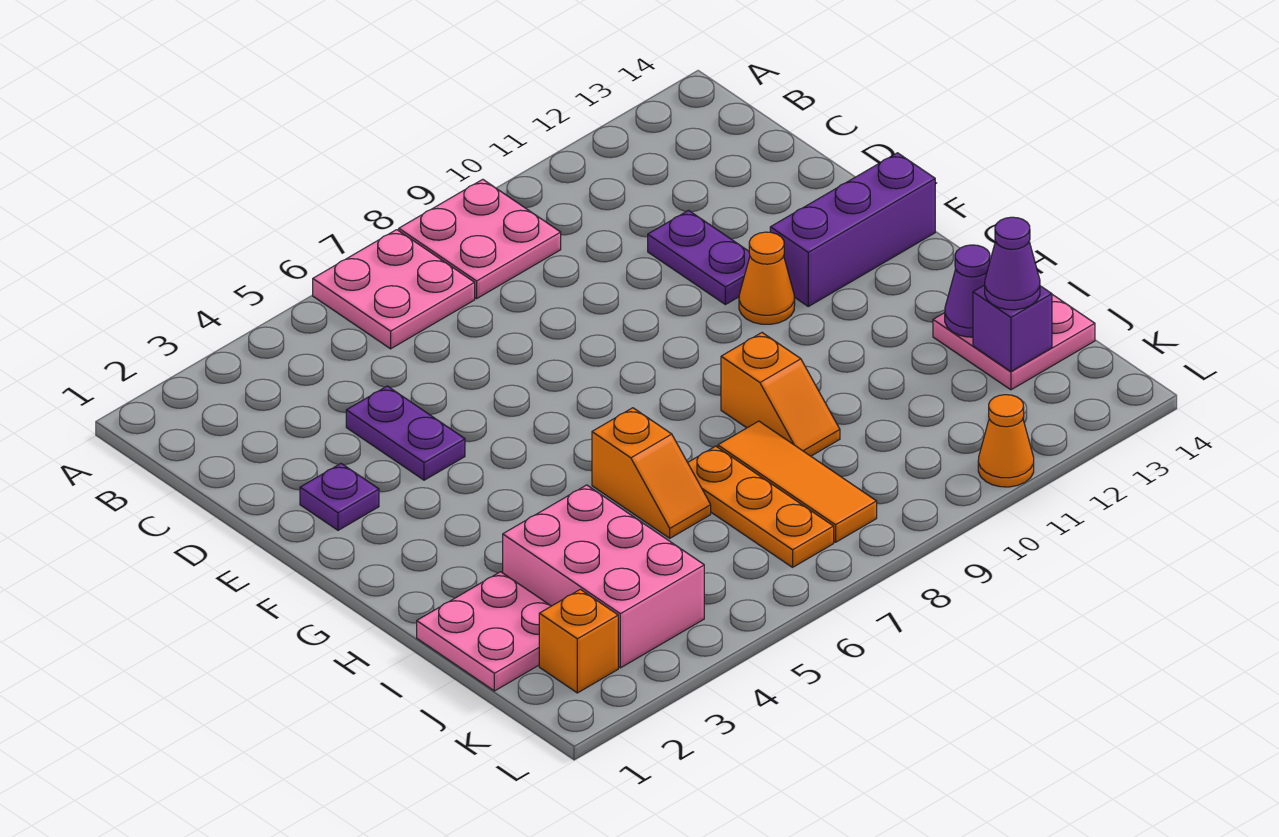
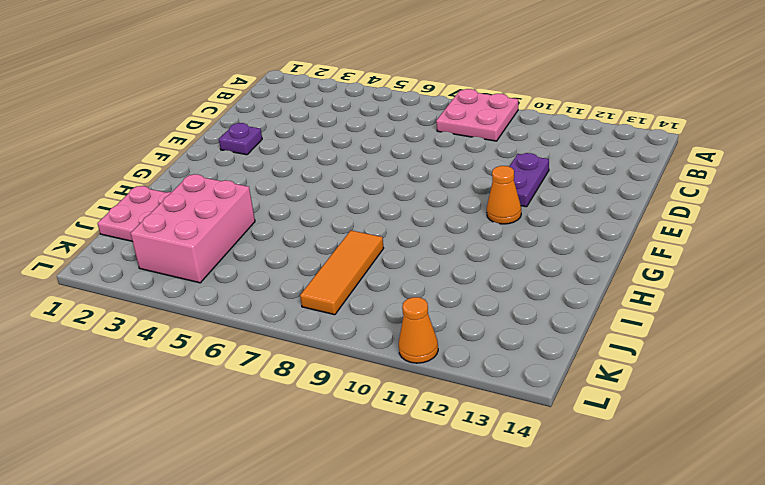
none -> pink plate A6:B7 level 1
none -> purple plate D4:E4 level 1
none -> purple brick F12:F14 level 1

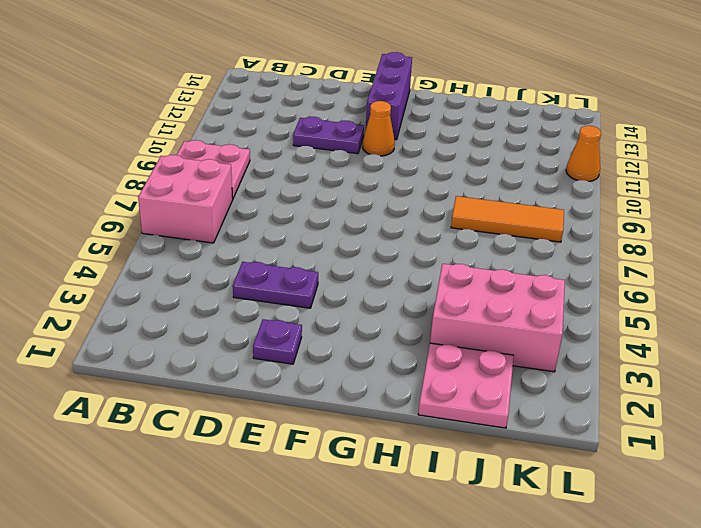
pink brick A6:B7 level 1 -> pink plate A6:B7 level 1
none -> orange slope H6:I6 level 1 top H
none -> orange slope H9:I9 level 1 top H
none -> orange plate I7:K7 level 1

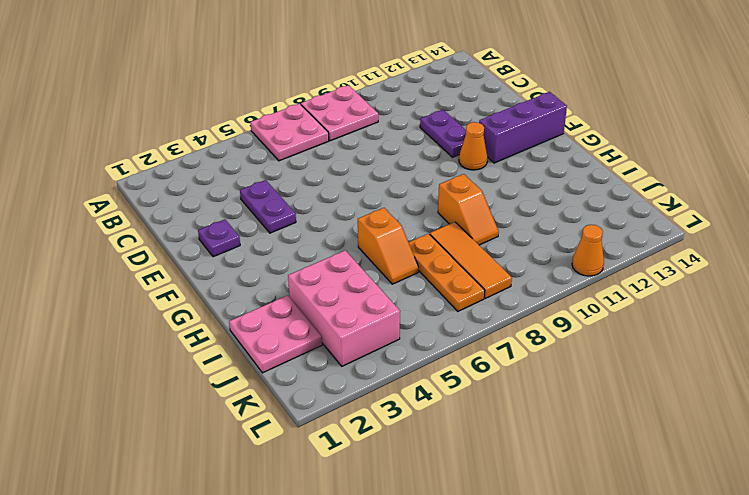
none -> pink plate I13:J14 level 1
none -> orange brick K2 level 1
none -> purple cone I13 level 2

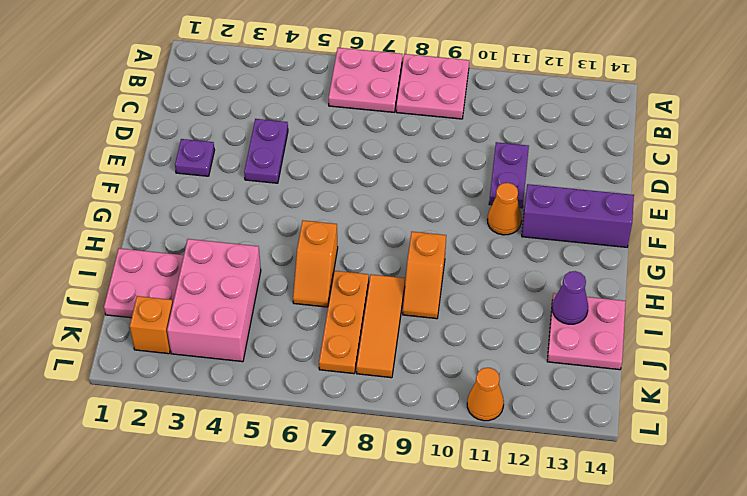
none -> purple brick J13 level 2
none -> purple cone J13 level 3

